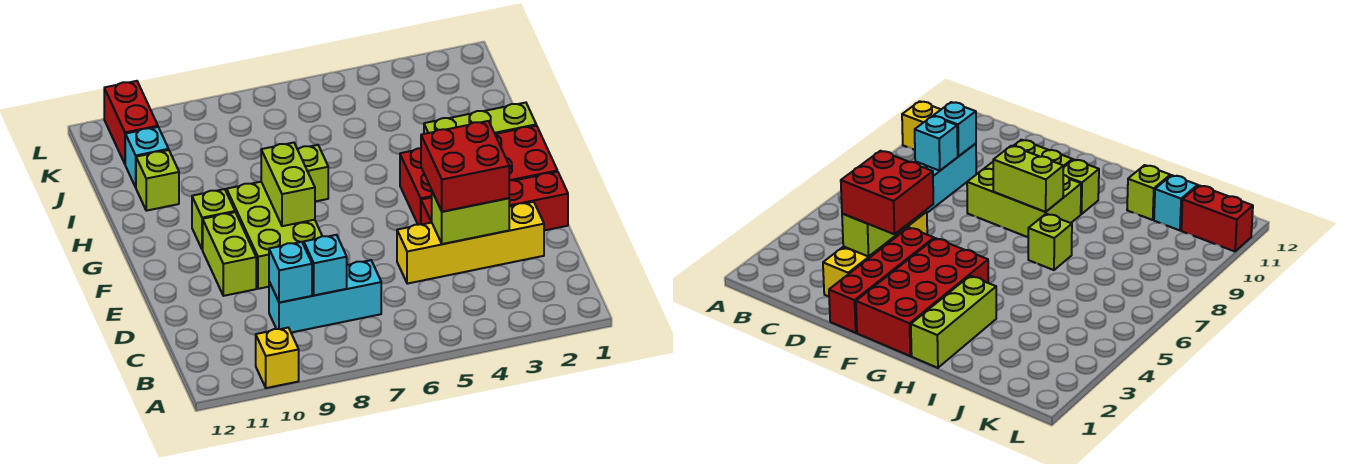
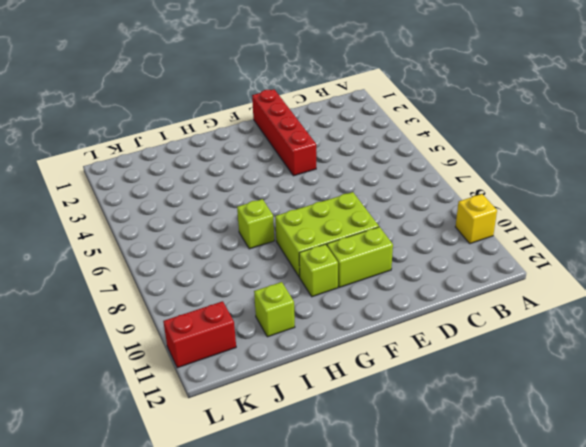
none -> cyan brick C7:C9 level 1
none -> yellow brick D2:D5 level 1
none -> red brick F1:G4 level 1

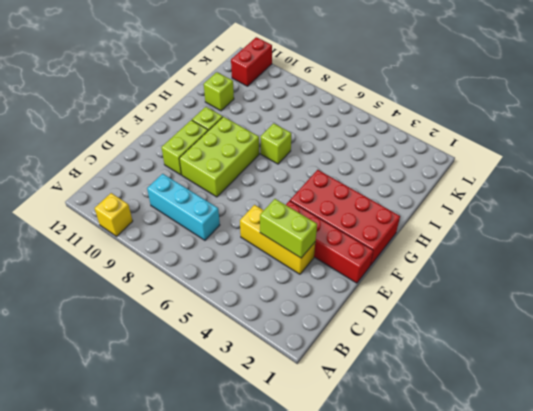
yellow brick D3:D5 level 1 -> yellow brick D2:D5 level 1
none -> lime brick H1:H3 level 1
none -> cyan brick J11 level 1
none -> cyan brick C8 level 2

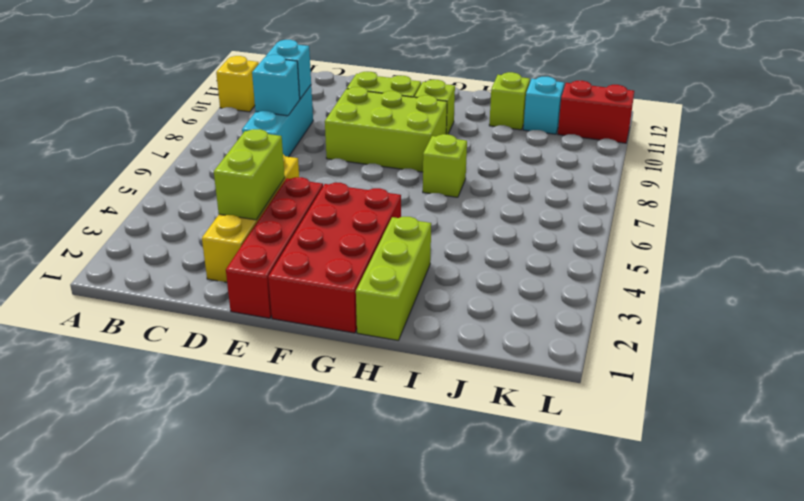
none -> lime brick F8:G8 level 2
none -> red brick D3:E4 level 3

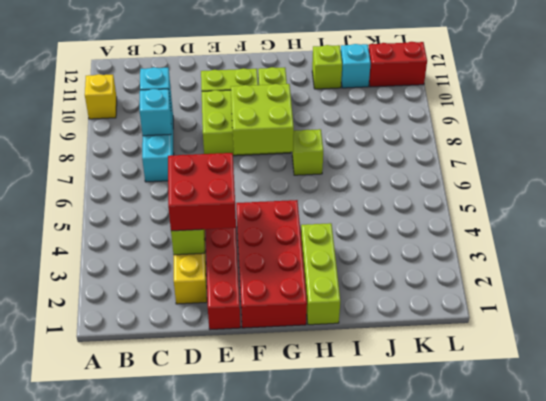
lime brick F7:G8 level 2 -> lime brick F8:G8 level 2

